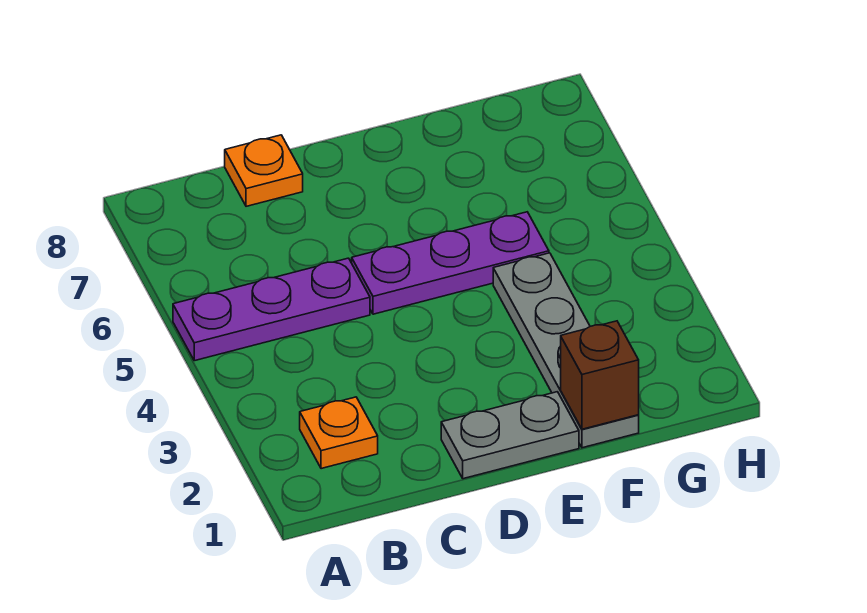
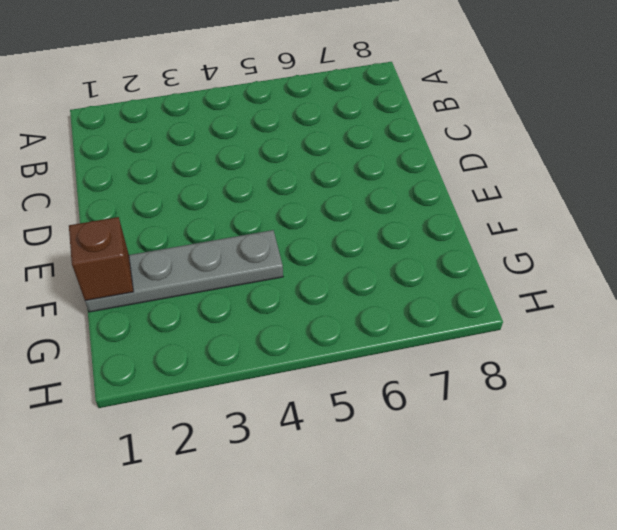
none -> purple plate A5:C5 level 1
none -> orange plate B2 level 1

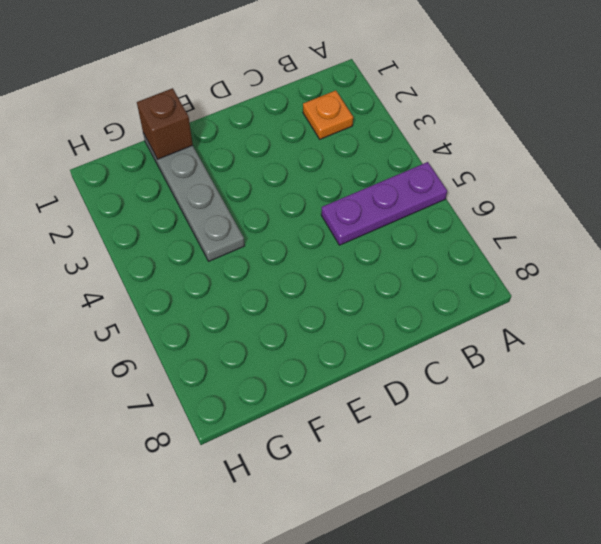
none -> orange plate C8 level 1
none -> grey plate D1:E1 level 1

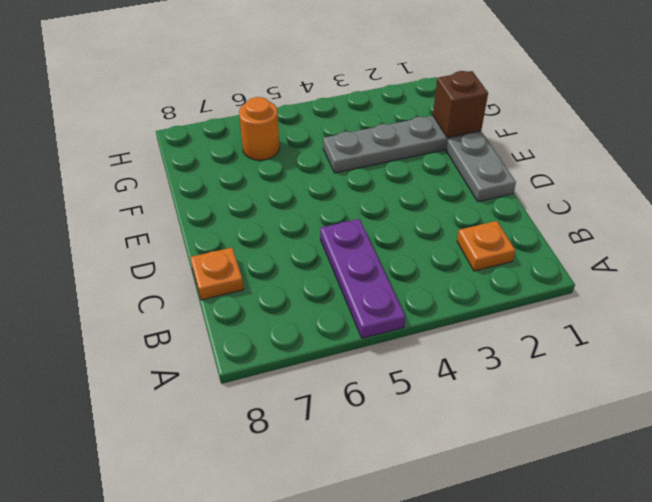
orange round brick G6 level 1 -> none
none -> purple plate D5:F5 level 1

